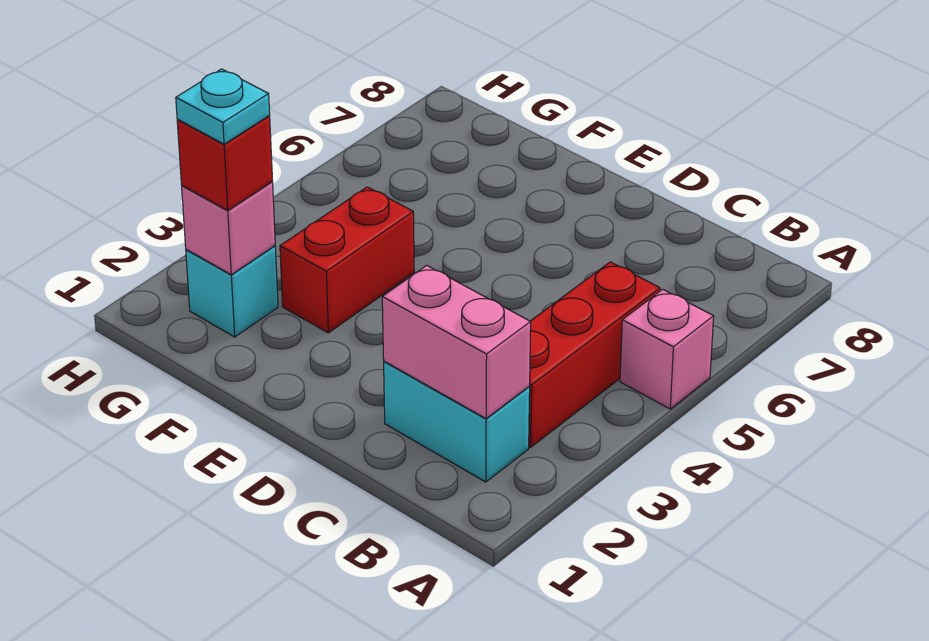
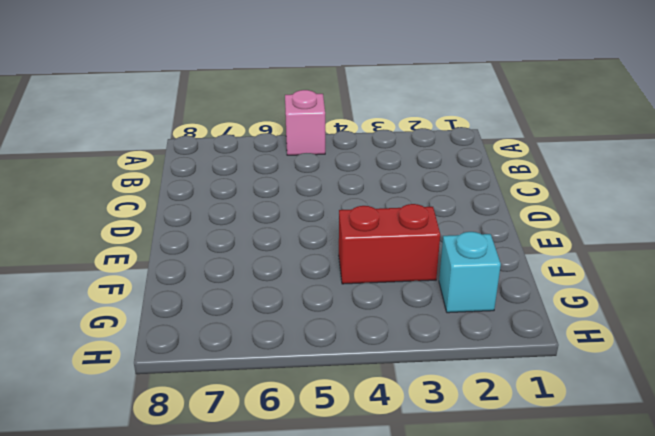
none -> cyan brick B2:C2 level 1
none -> red brick B3:B5 level 1

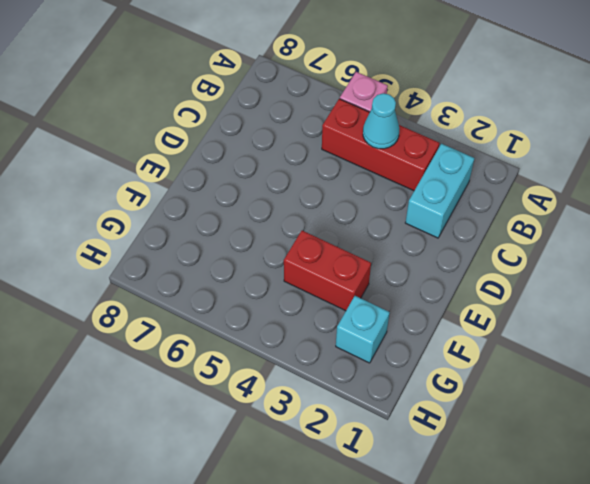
cyan cone B4 level 2 -> none
none -> pink brick B2:C2 level 2
none -> pink brick G2 level 2

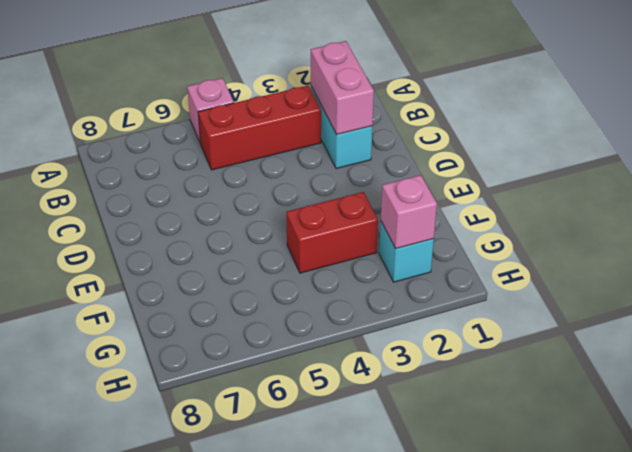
none -> red brick G2 level 3
none -> cyan plate G2 level 4

